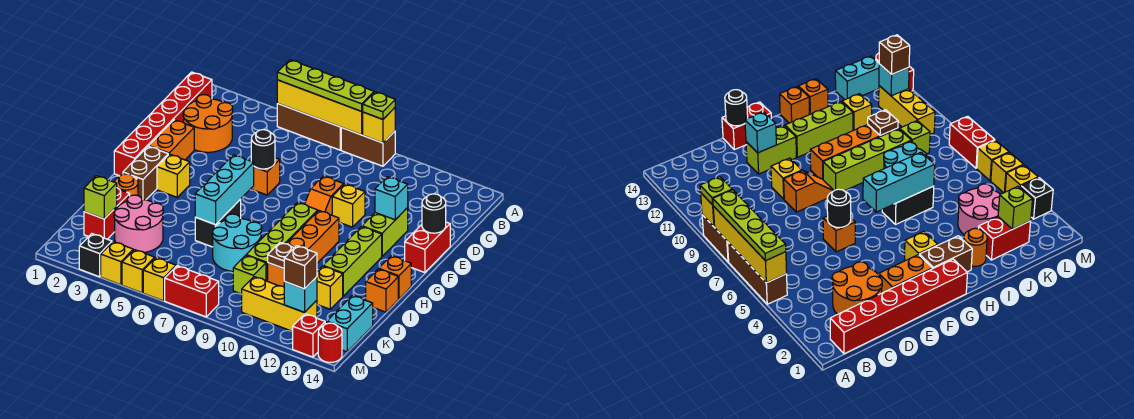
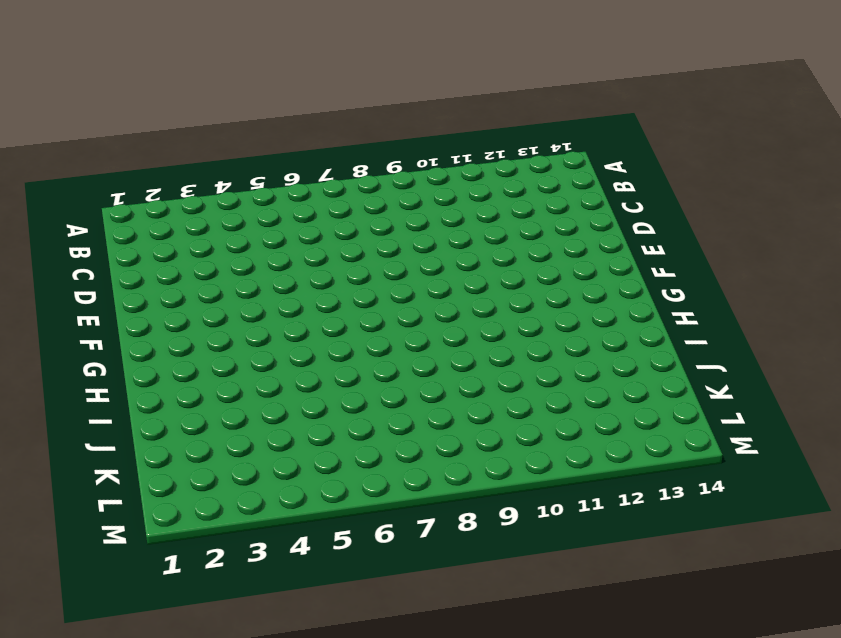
none -> brown brick A5:A7 level 1
none -> brown brick A8:A9 level 1
none -> red brick B1:G1 level 1
none -> orange round brick C2:D3 level 1

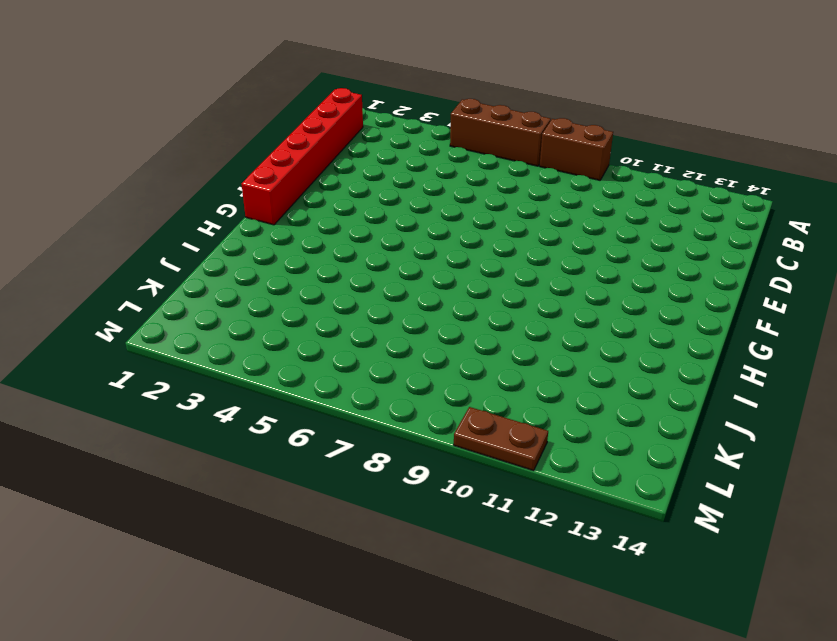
brown plate M10:M11 level 1 -> none
none -> orange round brick C2:D3 level 1
none -> orange brick E2:F2 level 1
none -> orange brick E6 level 1
none -> orange slope E9:F9 level 1 top E

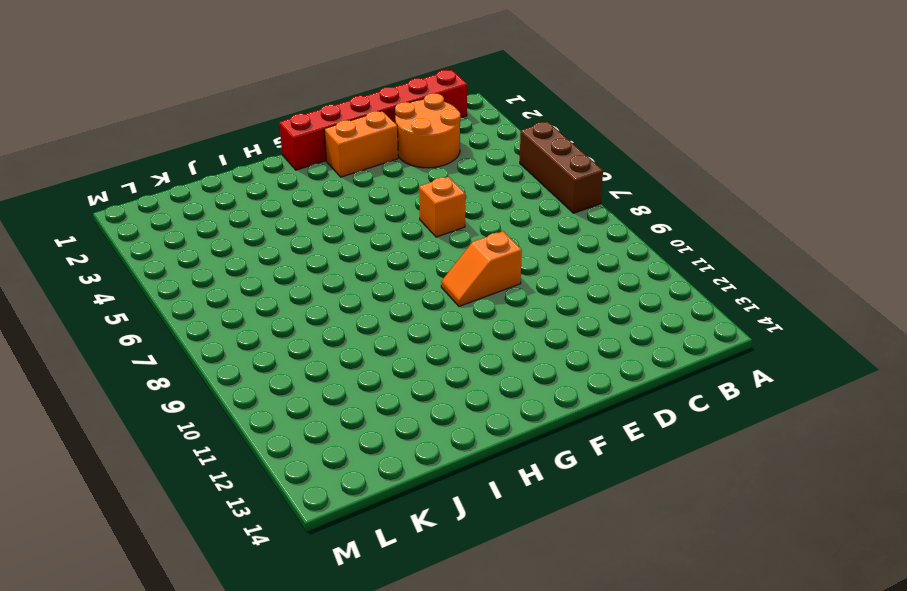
none -> brown brick A8:A9 level 1
none -> yellow brick E10 level 1
none -> lime brick E12:F12 level 1
none -> red brick E14:F14 level 1

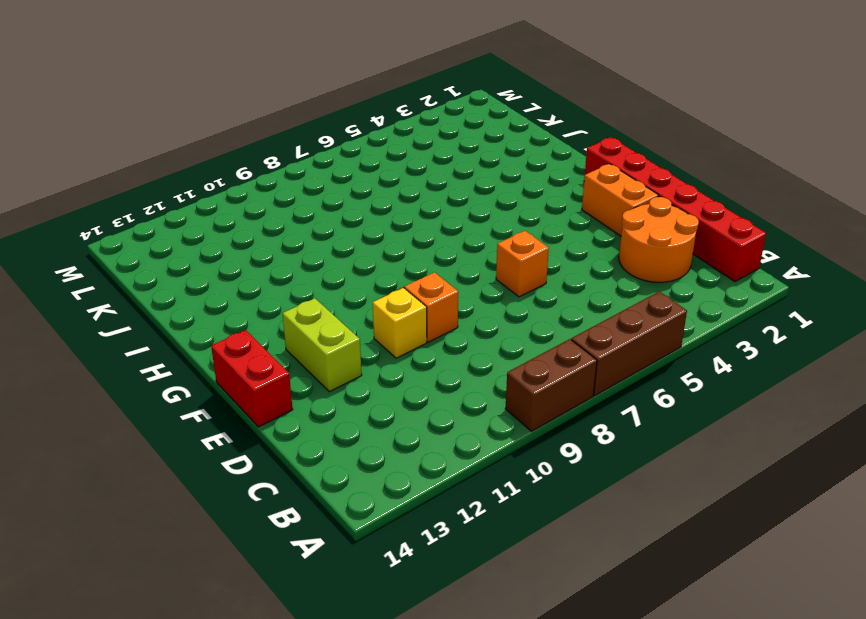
none -> brown brick G2:H2 level 1
none -> yellow brick G3 level 1
none -> lime brick G9:J9 level 1
none -> orange brick G10:J10 level 1

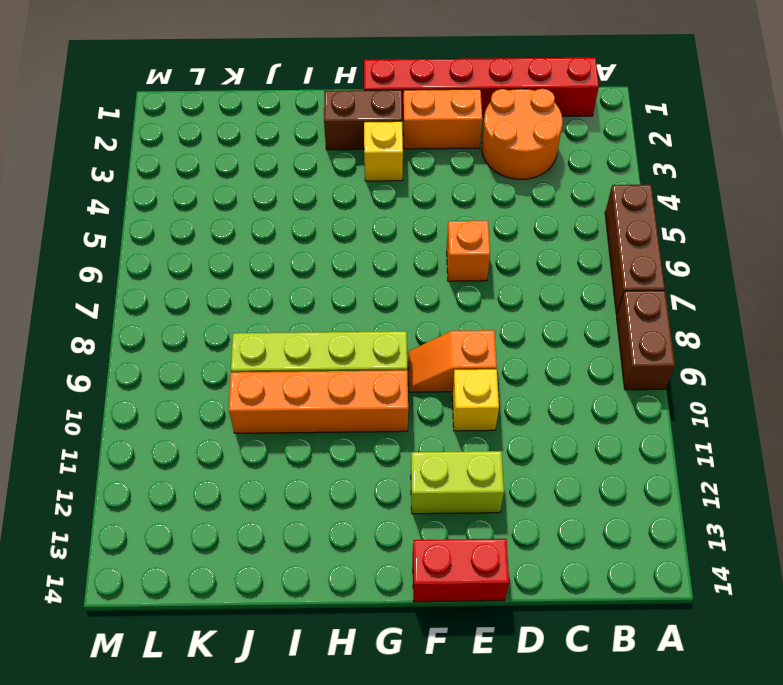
none -> lime brick G12:I12 level 1
none -> black brick H6:I6 level 1
none -> orange brick H14 level 1
none -> orange round brick I2 level 1

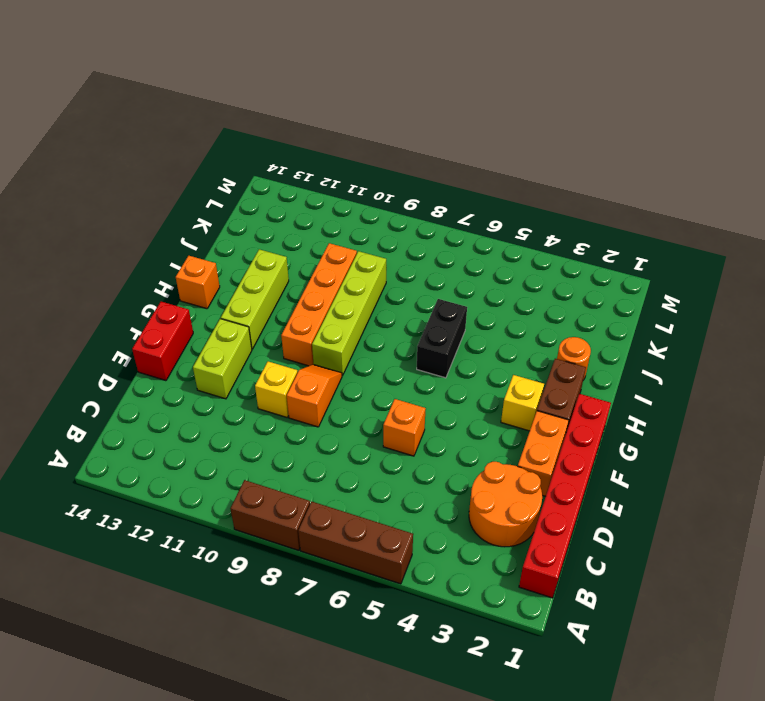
none -> cyan round brick I7:J8 level 1
none -> orange brick I14 level 1
none -> red brick J2:K2 level 1
none -> pink round brick J3:K4 level 1

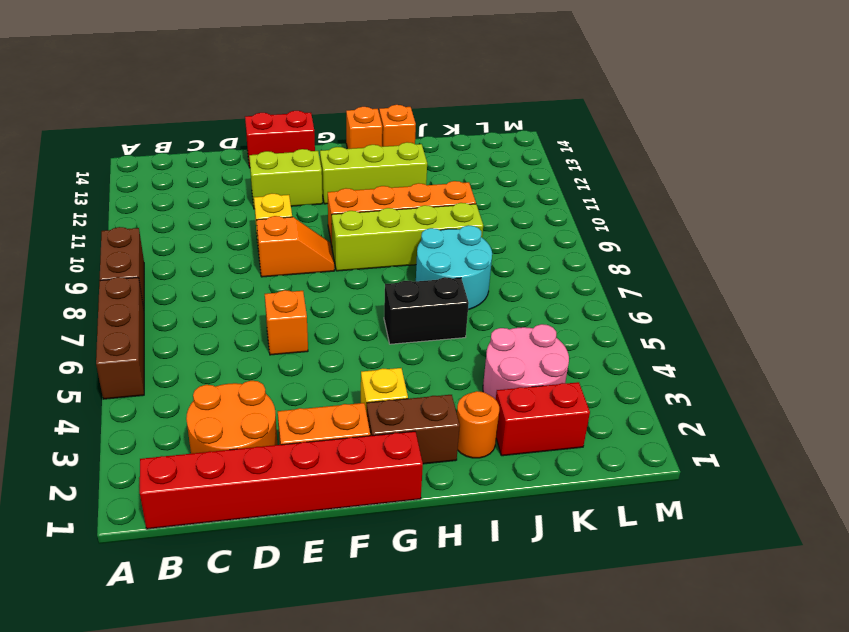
none -> yellow brick J12 level 1
none -> lime brick K9 level 1
none -> cyan brick K14:L14 level 1
none -> yellow brick L10:L12 level 1

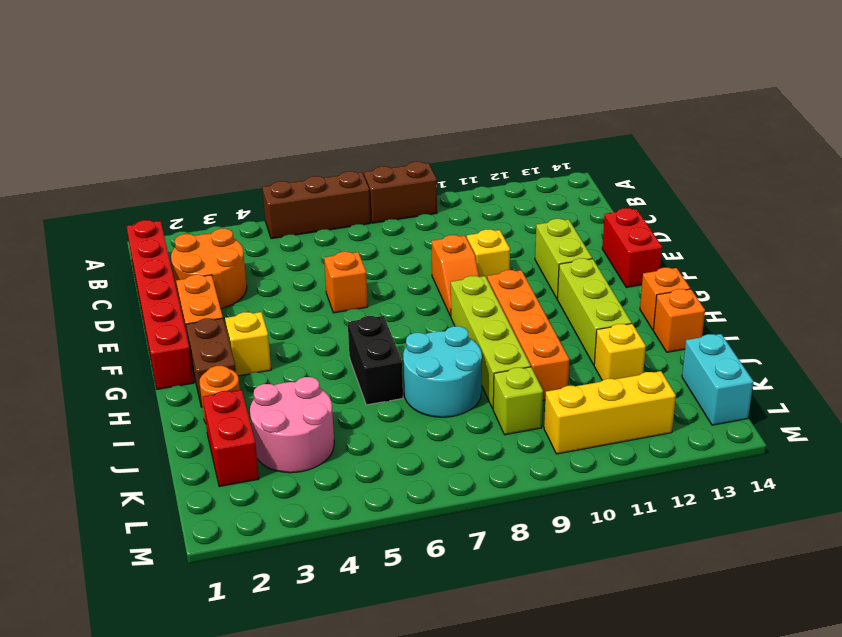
none -> black brick M3 level 1
none -> yellow brick M4 level 1
none -> yellow brick M5 level 1
none -> yellow brick M6 level 1

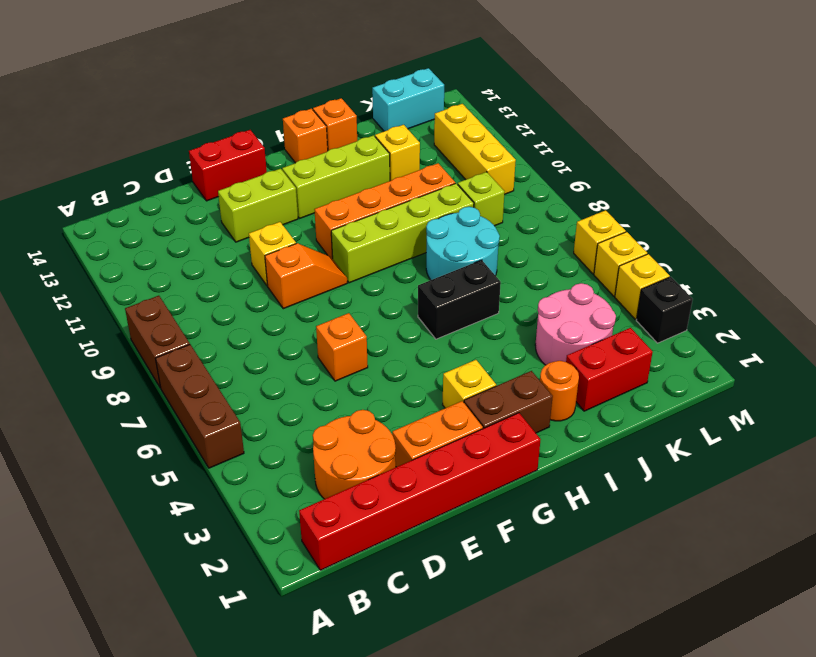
none -> red brick M7:M8 level 1
none -> red brick M13 level 1
none -> red round brick M14 level 1
none -> yellow brick A5:A8 level 2

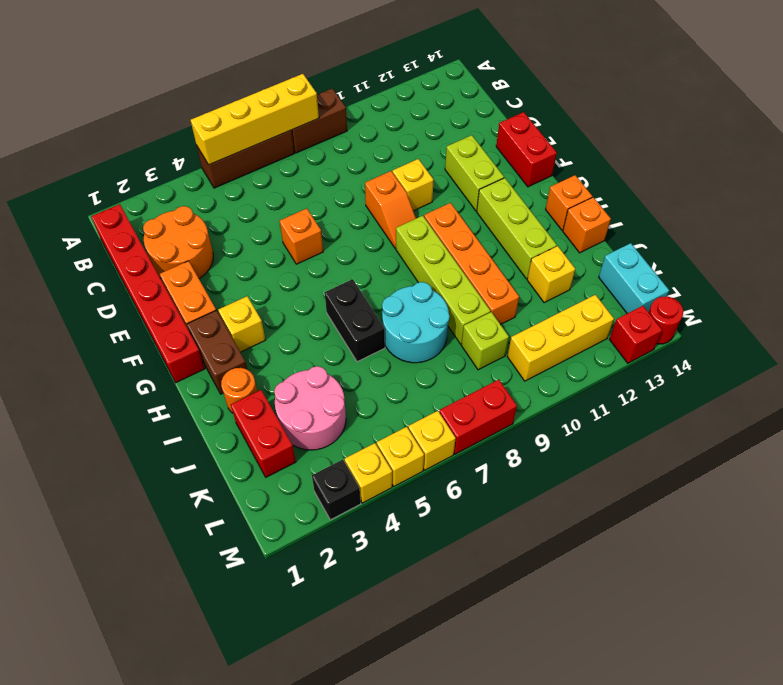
none -> yellow brick A9 level 2
none -> black round brick E6 level 2
none -> cyan brick E12 level 2
none -> black round brick E14 level 2

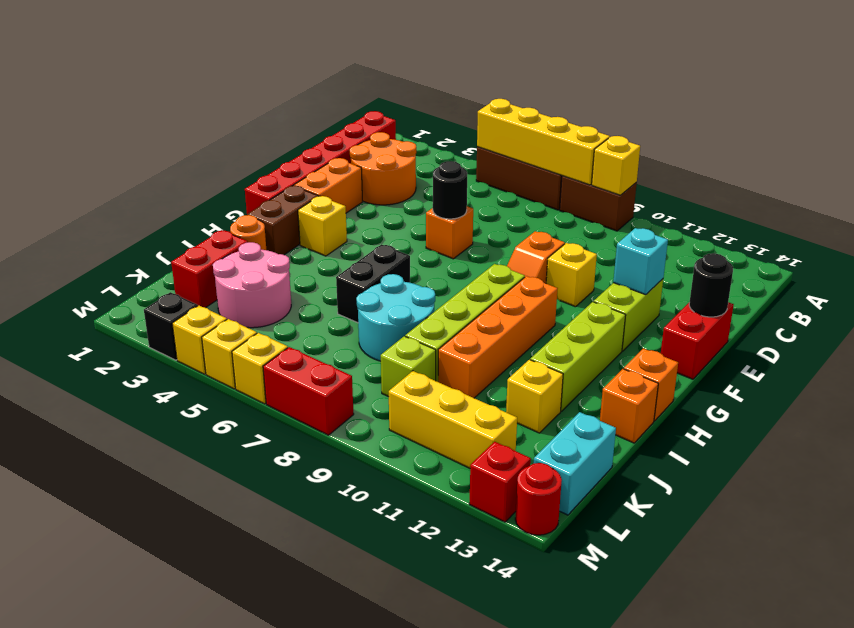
none -> cyan brick G6:I6 level 2
none -> brown plate J10 level 2
none -> lime brick K2 level 2
none -> cyan brick L12 level 2

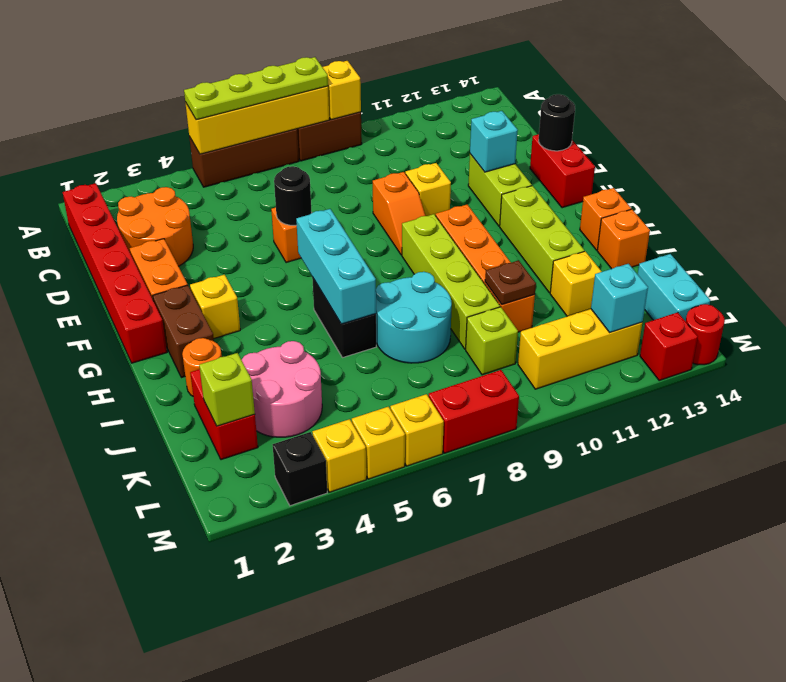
none -> lime plate A9 level 3
none -> brown brick L12 level 3

